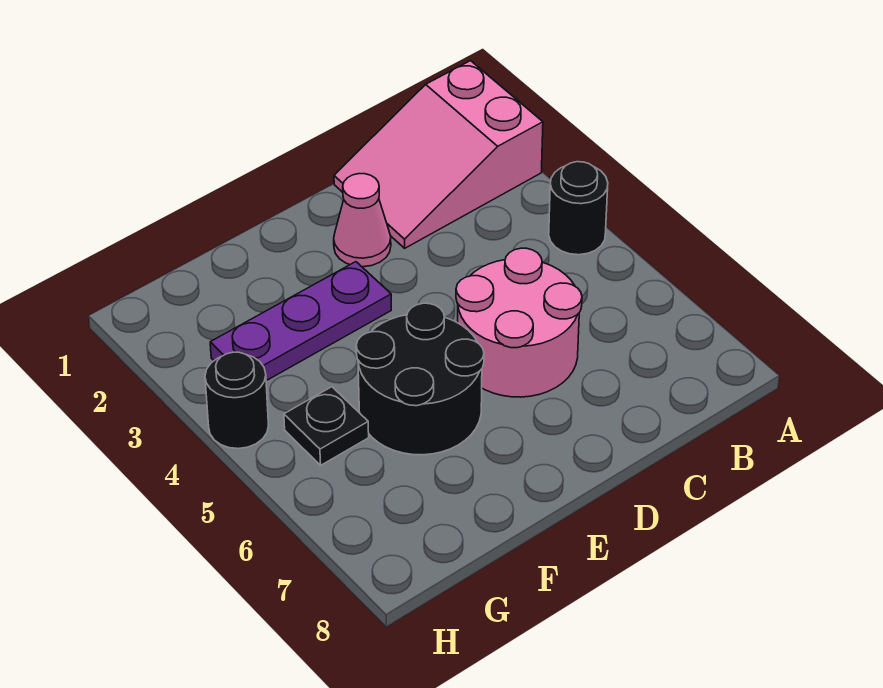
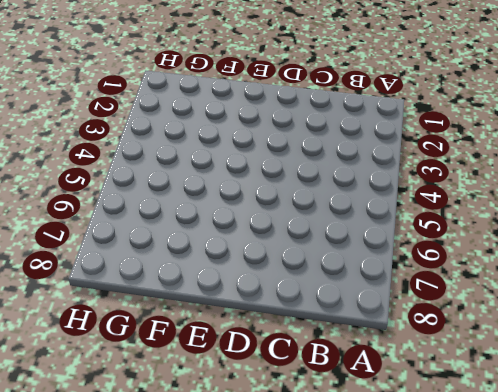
none -> pink slope A1:C2 level 1 top A
none -> black round brick A4 level 1

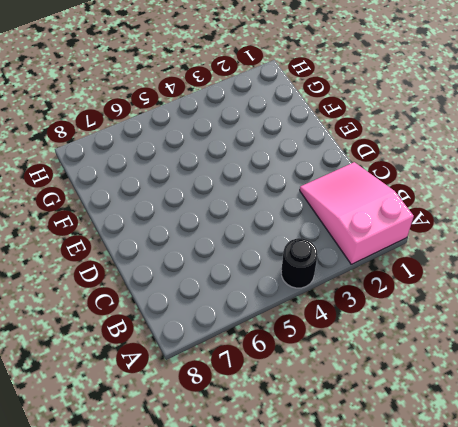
none -> pink round brick C5:D6 level 1
none -> pink cone D2 level 1

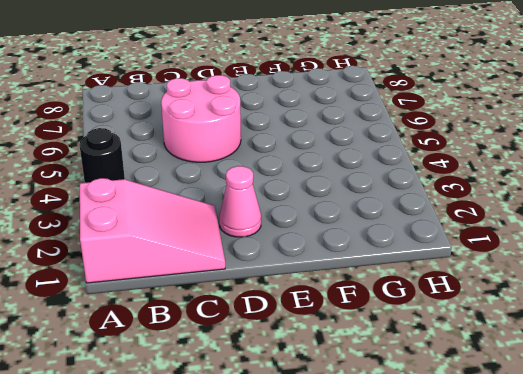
none -> purple plate E3:G3 level 1
none -> black round brick E5:F6 level 1

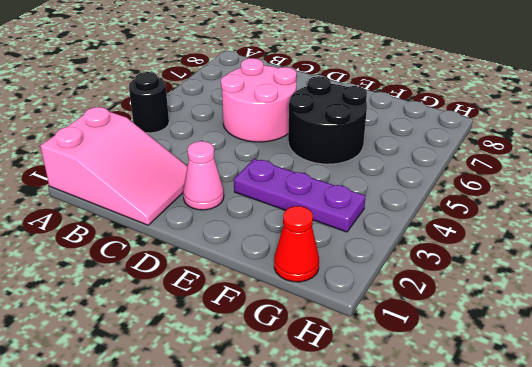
red cone G1 level 1 -> none
none -> black plate G5 level 1
none -> black round brick H4 level 1

